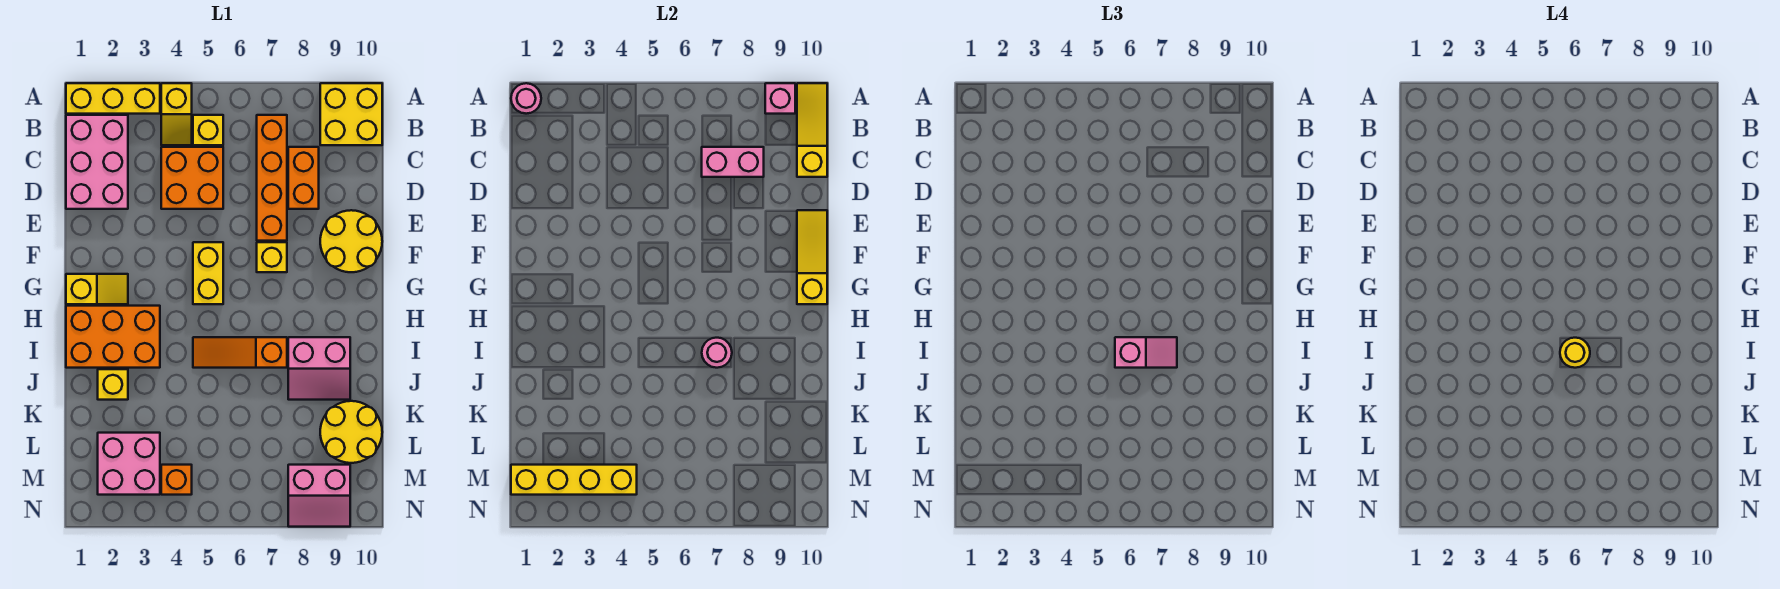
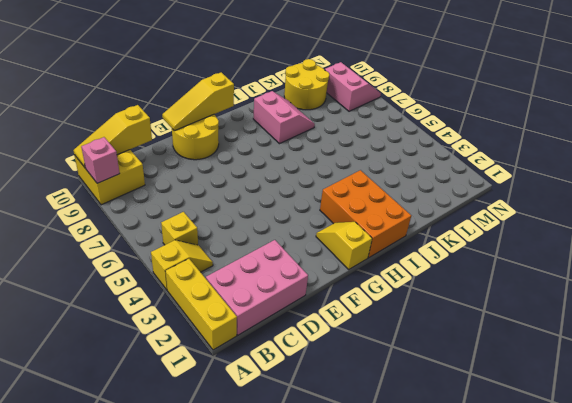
none -> orange brick B7:E7 level 1
none -> orange brick C4:D5 level 1
none -> orange brick C8:D8 level 1

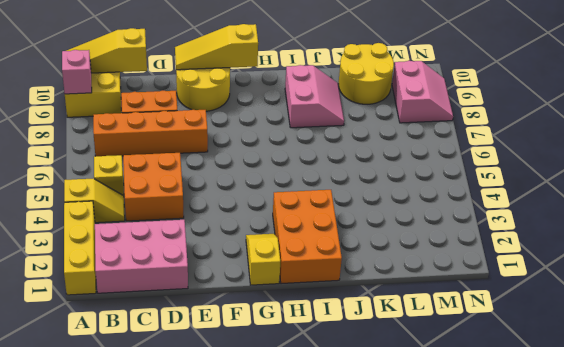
none -> yellow brick F5:G5 level 1
none -> yellow brick F7 level 1
none -> orange slope I5:I7 level 1 top 7

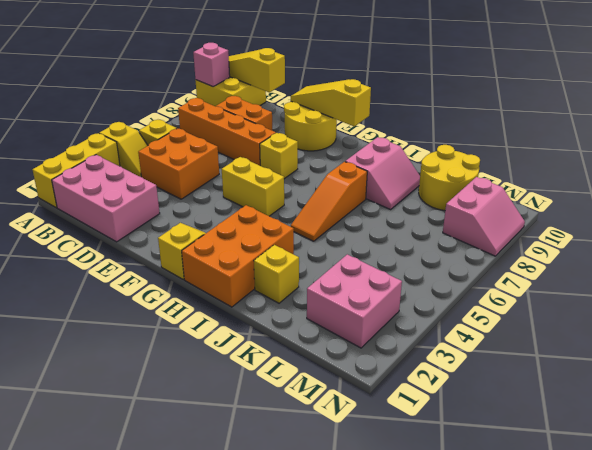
none -> orange brick M4 level 1
none -> pink round brick A1 level 2
none -> pink brick C7:C8 level 2

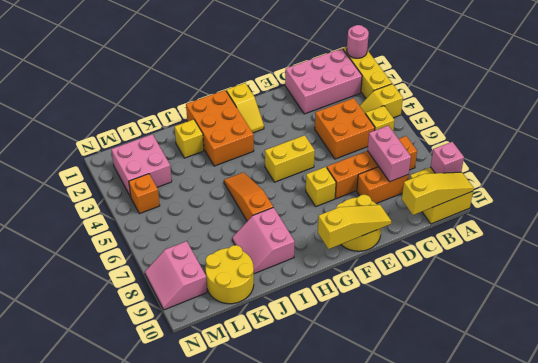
none -> pink round brick I7 level 2
none -> yellow brick M1:M4 level 2
none -> pink slope I6:I7 level 3 top 6

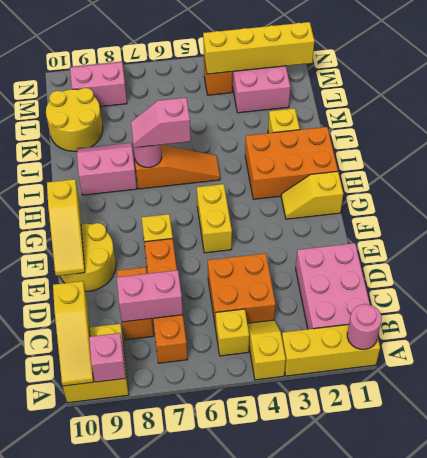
none -> yellow round brick I6 level 4

